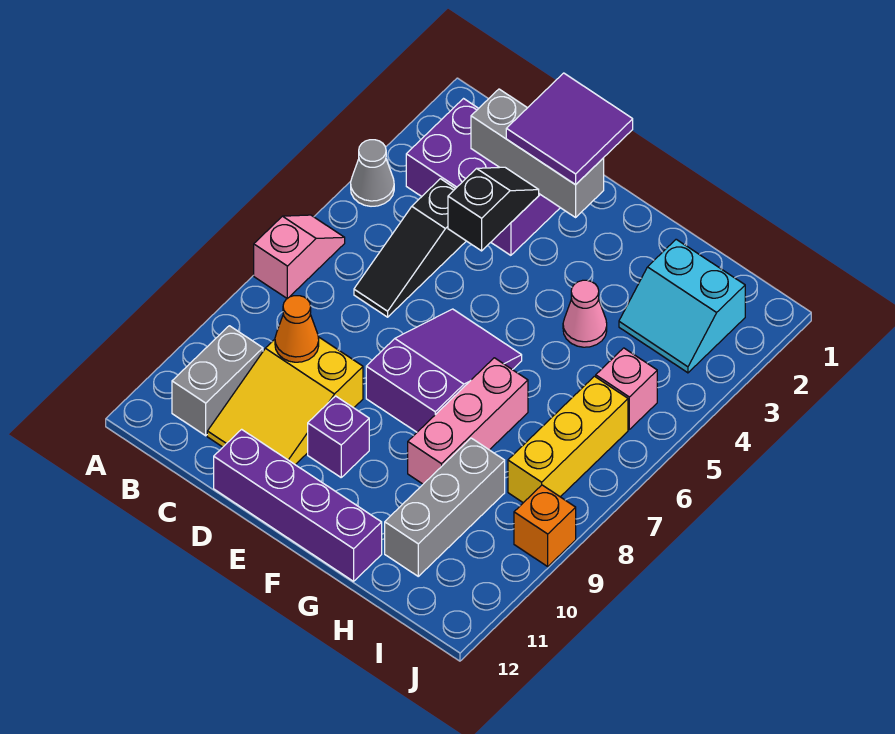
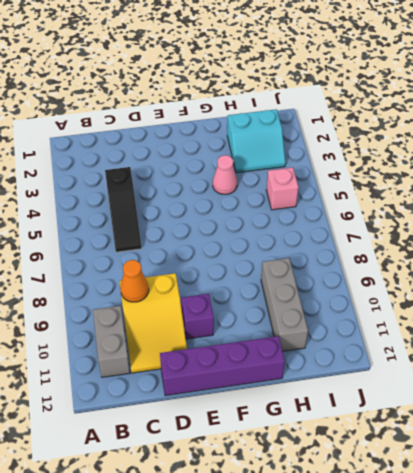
none -> grey cone A4 level 1
none -> pink slope A6:A7 level 1 top 7
none -> purple brick B2:D3 level 1

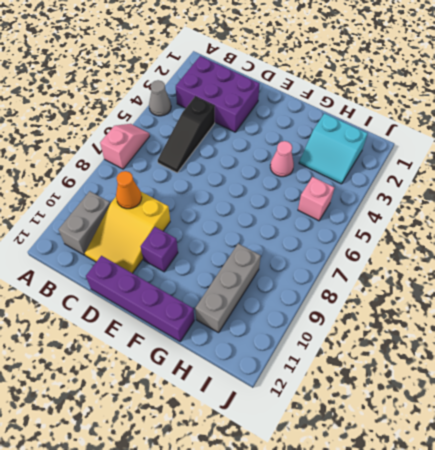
none -> purple slope E6:F8 level 1 top 8
none -> pink brick G7:G9 level 1
none -> yellow brick I6:I8 level 1

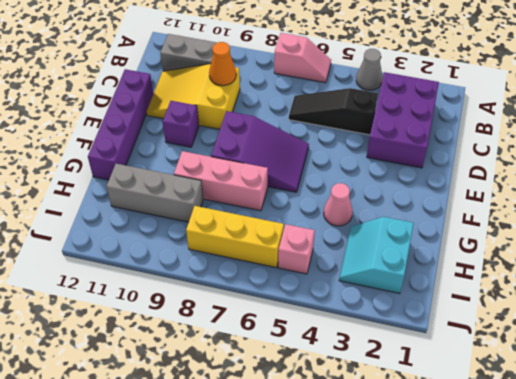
none -> orange brick J9 level 1
none -> grey brick C2:E2 level 2
none -> black slope D3:D4 level 2 top 4

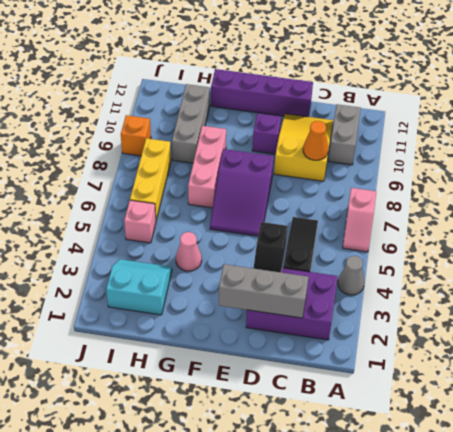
none -> purple tile D1:E2 level 3

